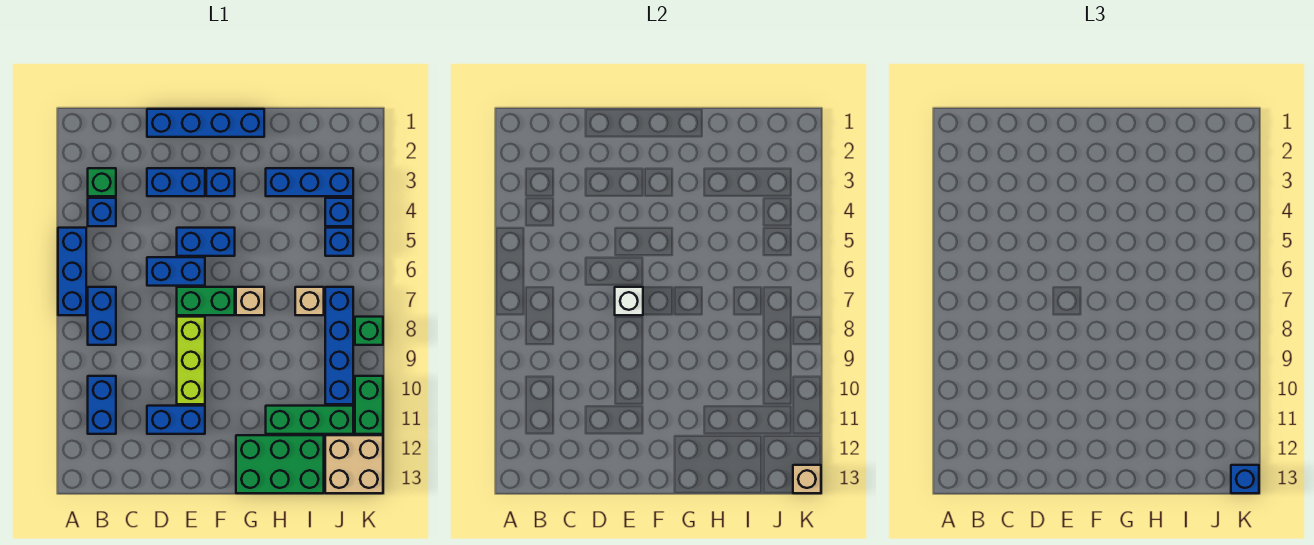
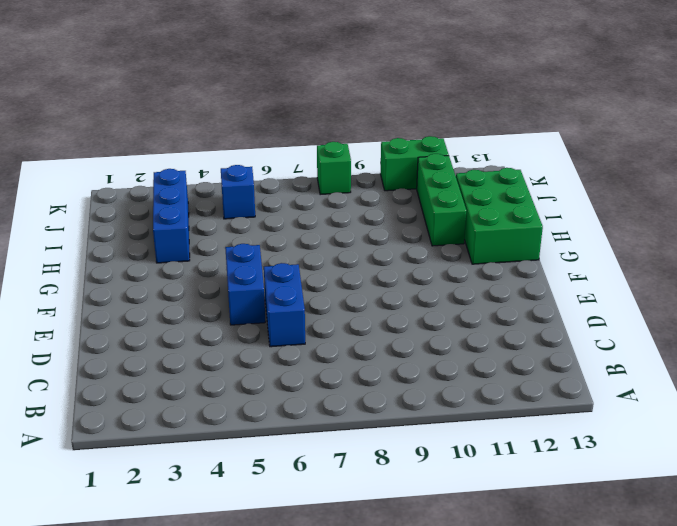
none -> blue brick A5:A7 level 1
none -> green brick B3 level 1
none -> blue brick B4 level 1

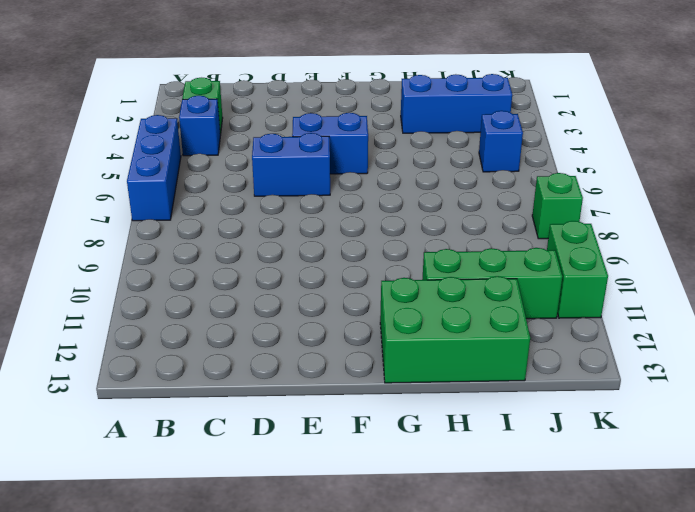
none -> blue brick B7:B8 level 1
none -> blue brick B10:B11 level 1
none -> blue brick D1:G1 level 1

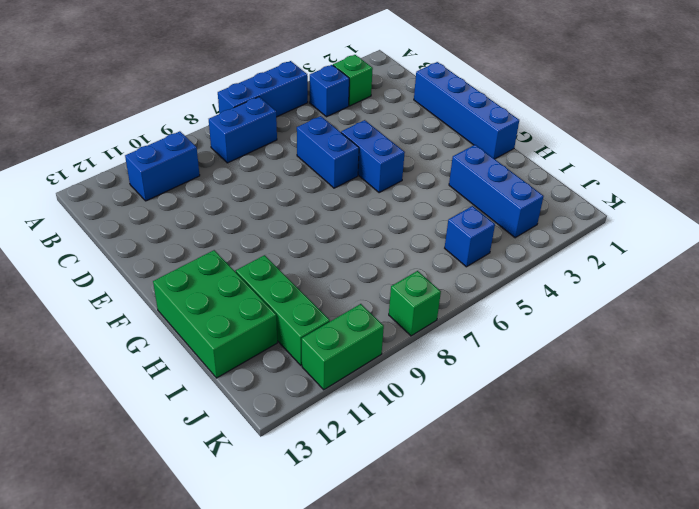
none -> blue brick D3:E3 level 1
none -> blue brick D11:E11 level 1
none -> green brick E7:F7 level 1

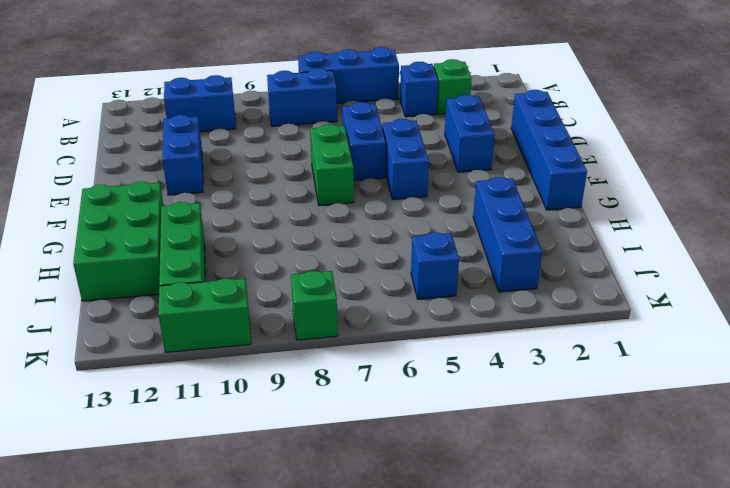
none -> lime brick E8:E10 level 1
none -> blue brick F3 level 1
none -> tan brick G7 level 1

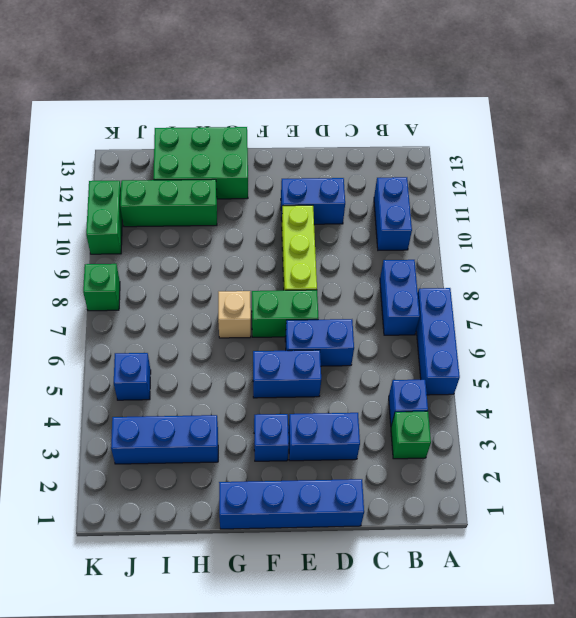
none -> tan brick I7 level 1
none -> blue brick J4 level 1
none -> blue brick J7:J10 level 1

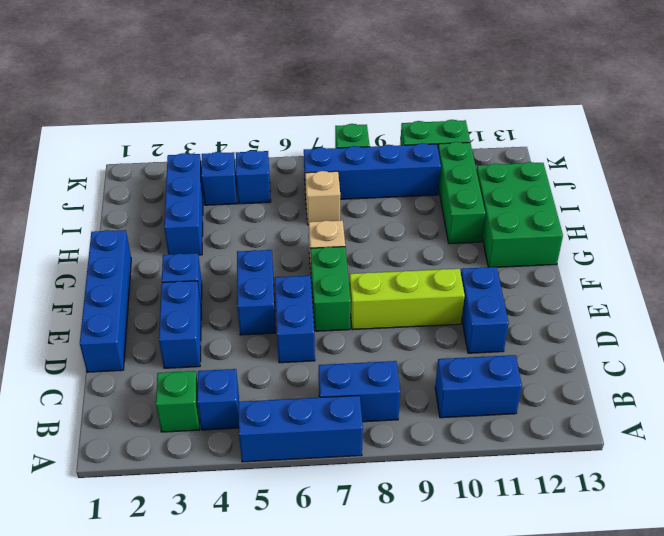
none -> tan brick J12:K13 level 1
none -> white brick E7 level 2
none -> tan brick K13 level 2

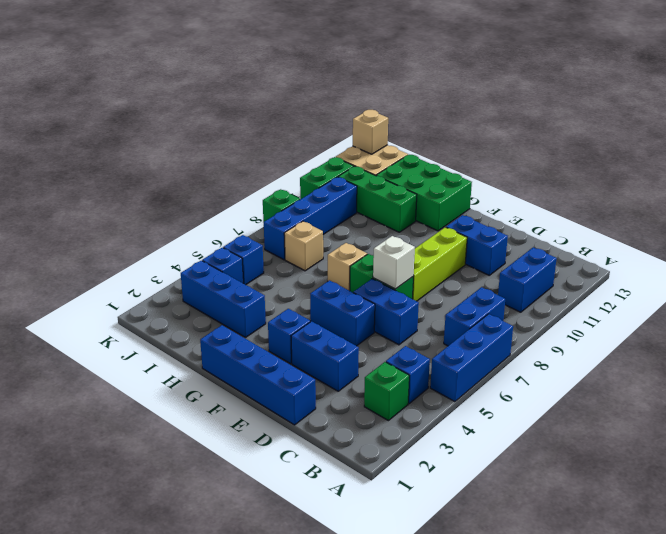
none -> blue brick K13 level 3

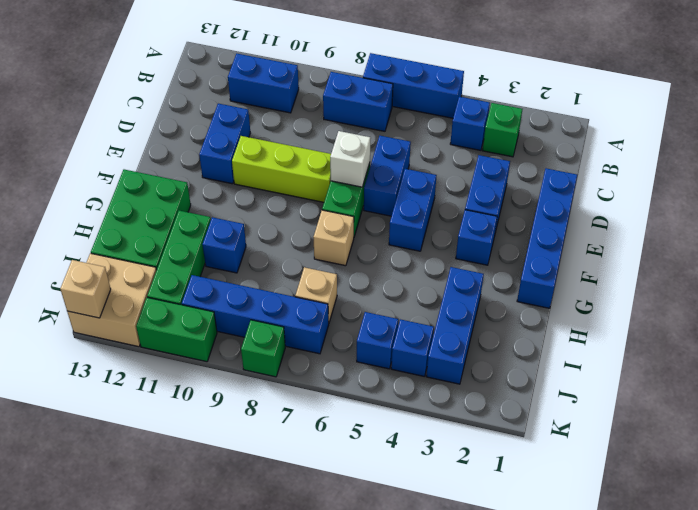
blue brick H10 level 1 -> blue brick K13 level 3

